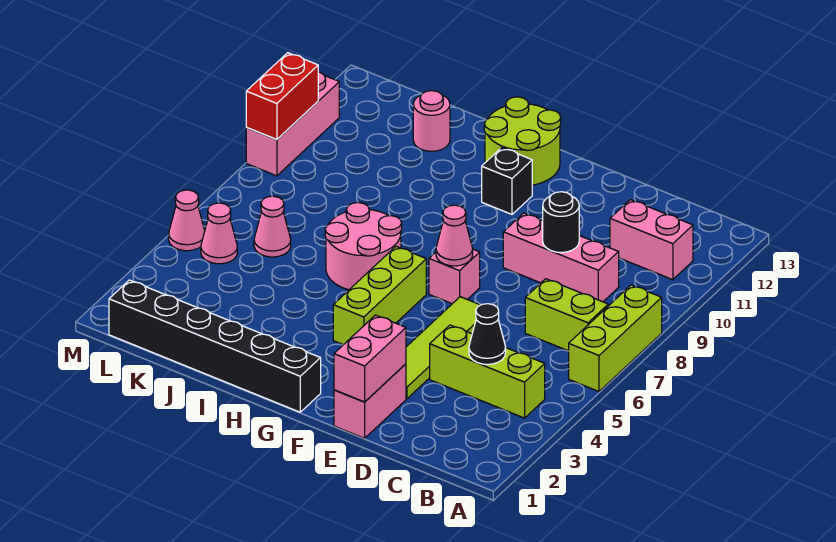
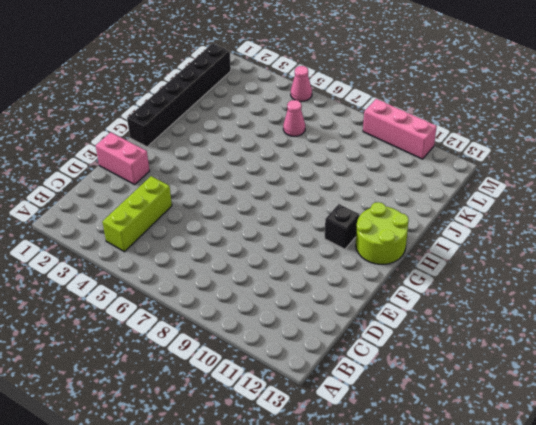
none -> lime brick A6:A8 level 1
none -> lime brick B7:C7 level 1
none -> pink brick B11:C11 level 1

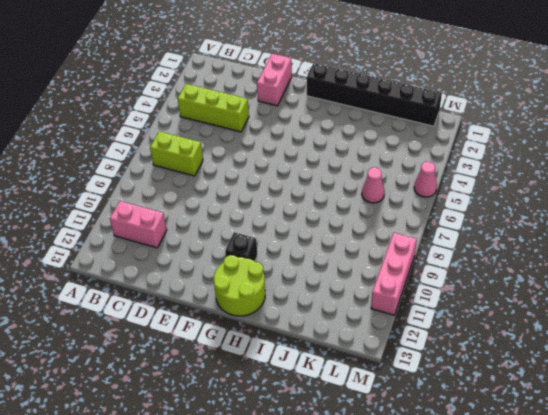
none -> lime brick A6:A8 level 1
none -> pink brick C9:E9 level 1
none -> lime tile E3:E6 level 1

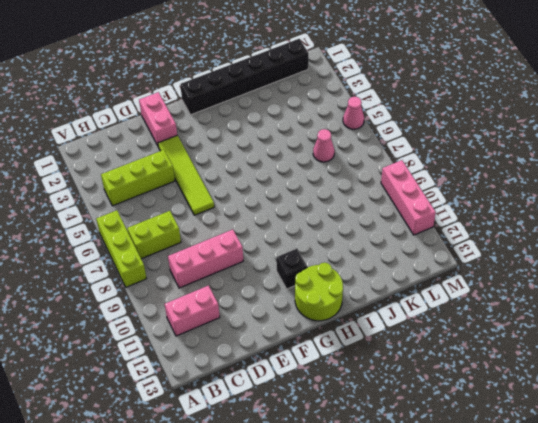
none -> pink brick F7 level 1
none -> lime brick G4:G6 level 1
none -> pink round brick H6:I7 level 1

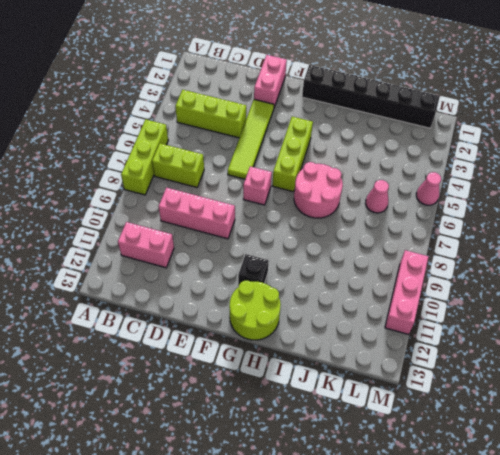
none -> pink round brick J12 level 1
none -> pink cone L5 level 1
none -> black cone C4 level 2

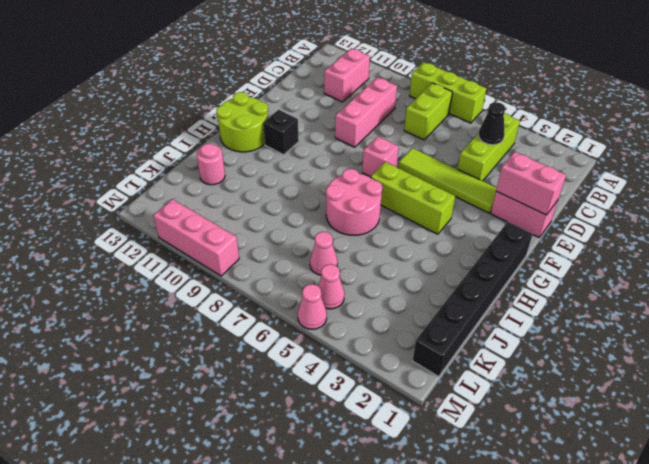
none -> black round brick D9 level 2
none -> pink cone F7 level 2
none -> red brick M9:M10 level 2

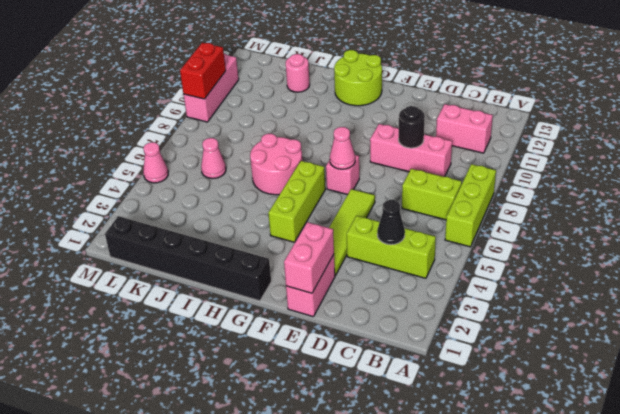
none -> black brick G11 level 1
none -> pink cone L5 level 1

